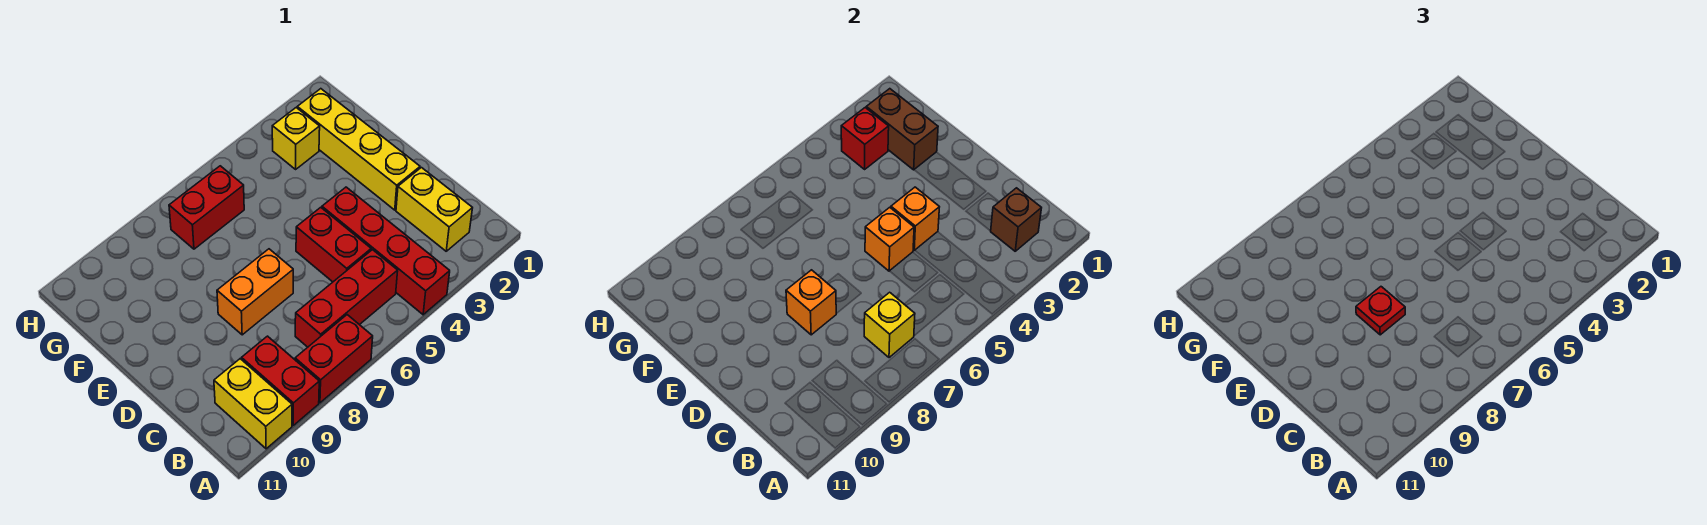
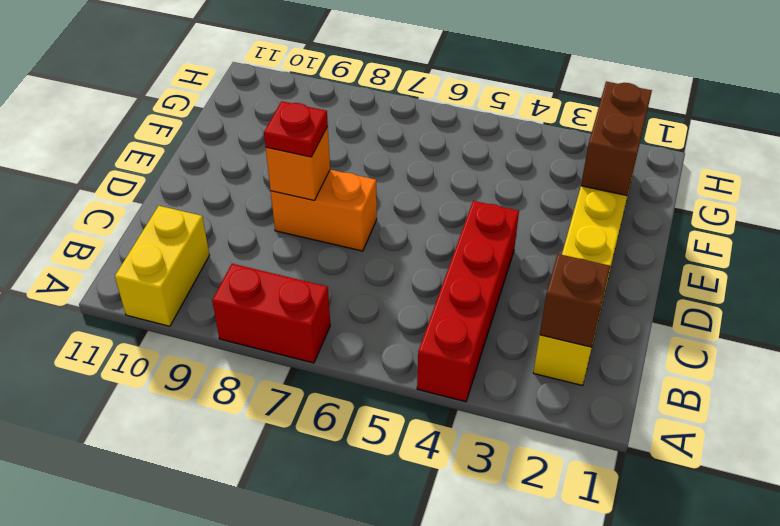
none -> red brick A9:B9 level 1
none -> red brick B5:B7 level 1
none -> red brick C5:D5 level 1

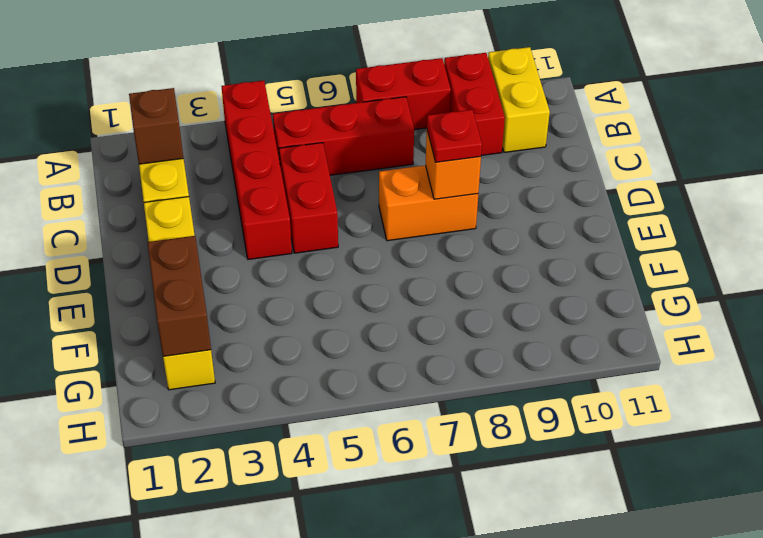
none -> yellow brick G3 level 1
none -> red brick G6:G7 level 1
none -> yellow brick B7 level 2

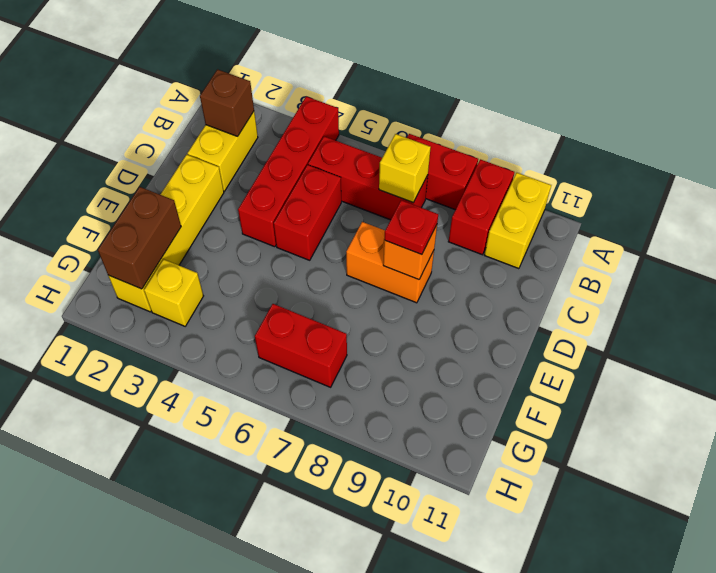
none -> orange brick D4 level 2
none -> orange brick D5 level 2
none -> red brick G3 level 2

